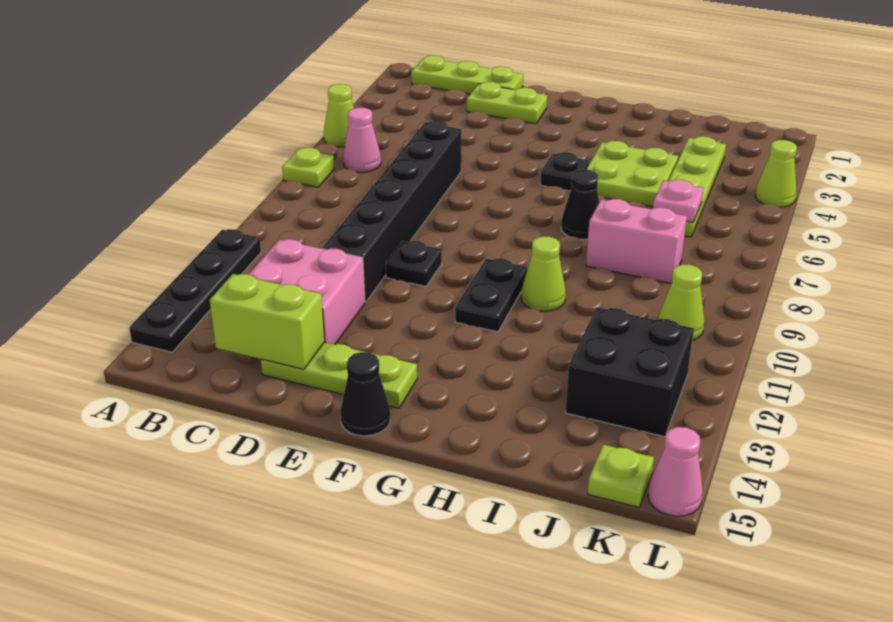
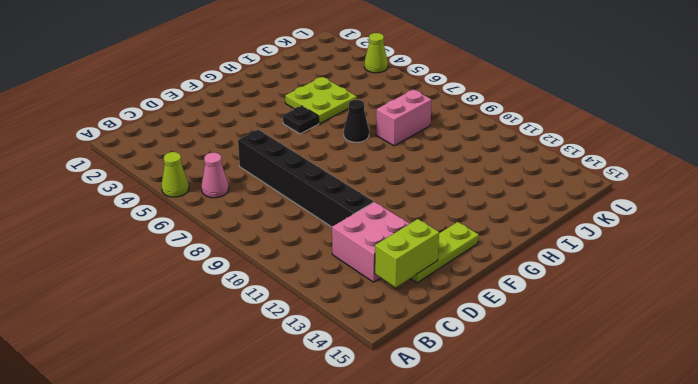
none -> lime plate A7 level 1
none -> black plate A11:A14 level 1
none -> lime plate B1:D1 level 1

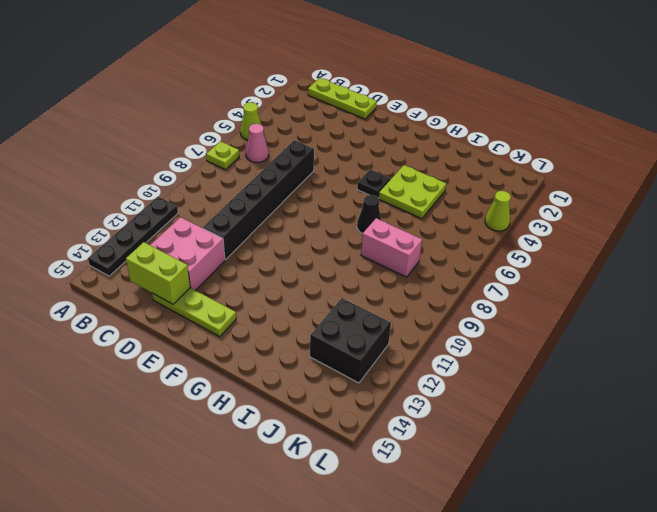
none -> lime plate D2:E2 level 1
none -> black plate E10 level 1
none -> black cone F15 level 1

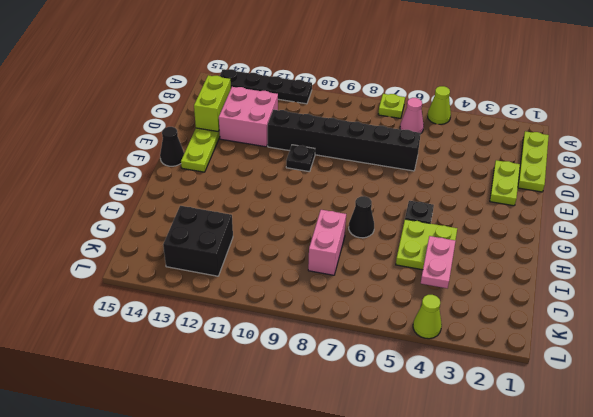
pink plate I4:J4 level 2 -> none
none -> black plate G10:G11 level 1
none -> lime cone H10 level 1
none -> lime plate J3:J6 level 1

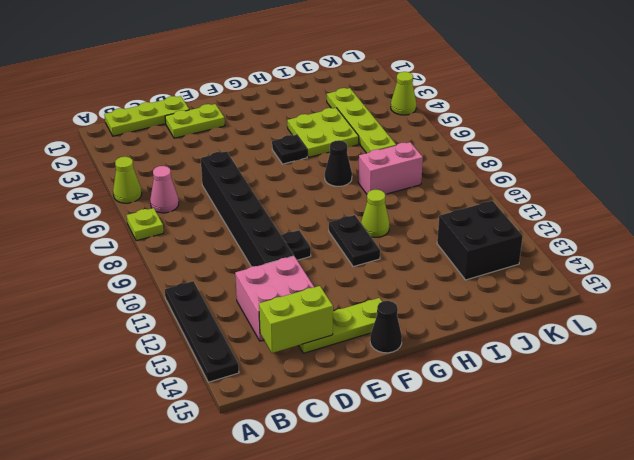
none -> lime cone K10 level 1
none -> lime plate K15 level 1
none -> pink cone L15 level 1

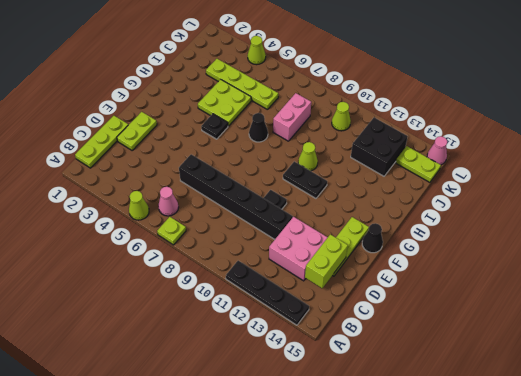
lime plate K14:K15 level 1 -> lime plate K15 level 1
none -> pink plate J6 level 2

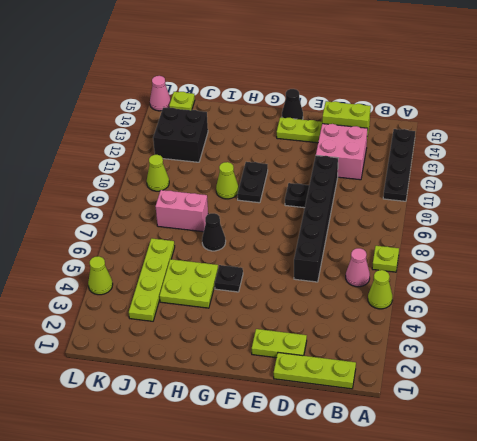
none -> pink plate J6 level 2

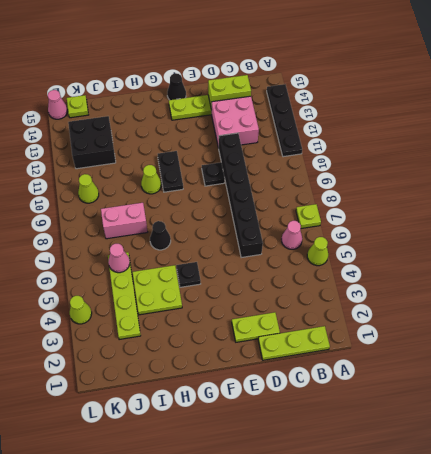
pink cone J6 level 2 -> pink plate J6 level 2

